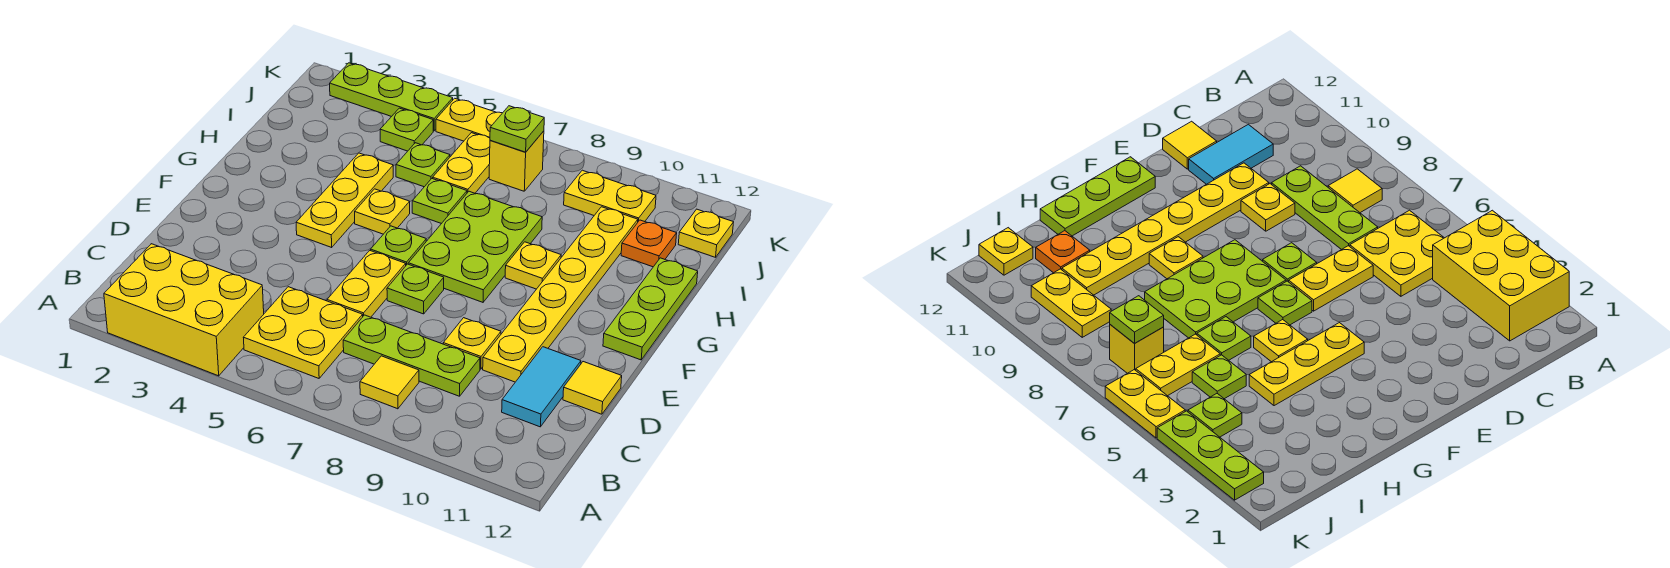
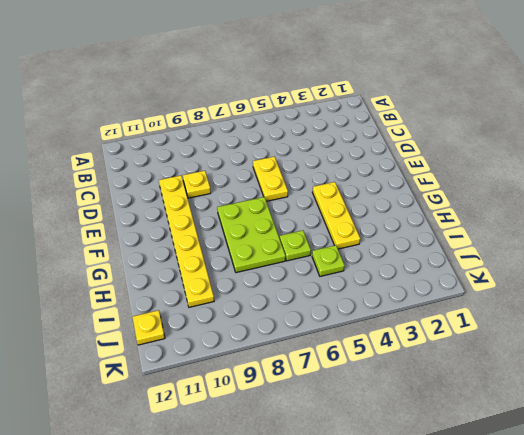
none -> yellow brick A2:B4 level 1
none -> yellow plate B5:C6 level 1
none -> yellow tile B8 level 1

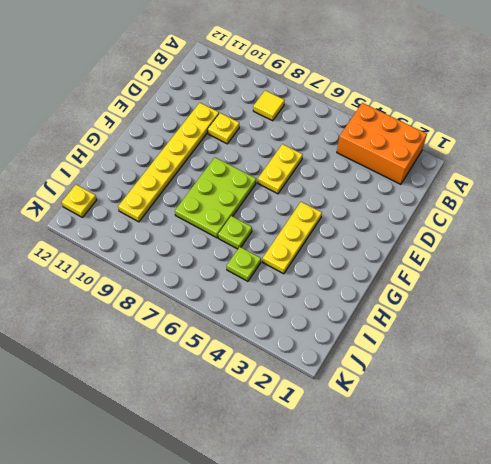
orange brick A2:B4 level 1 -> yellow brick A2:B4 level 1
none -> yellow plate B5:C6 level 1
none -> lime plate C7:C9 level 1
none -> cyan tile C11:D11 level 1

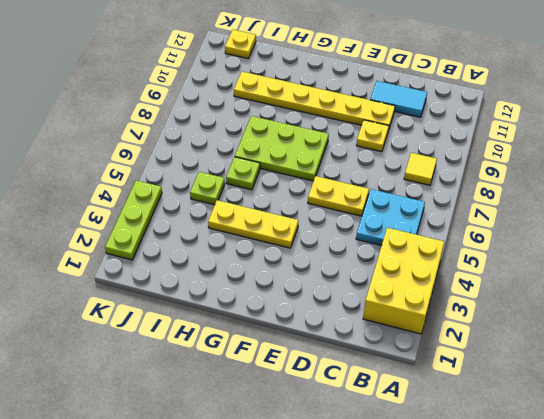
cyan plate B5:C6 level 1 -> yellow plate B5:C6 level 1
none -> lime plate C7:C9 level 1
none -> yellow tile D12 level 1
none -> lime plate E7 level 1

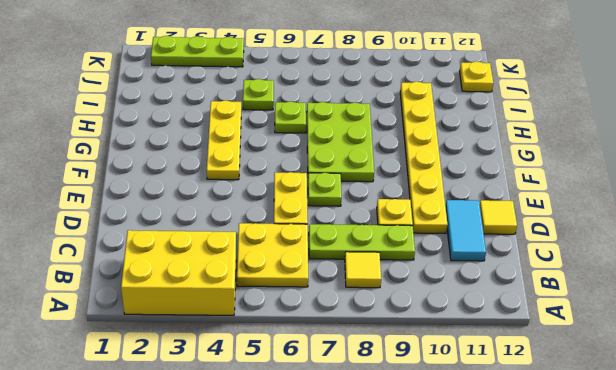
none -> lime plate F6 level 1
none -> lime plate F12:H12 level 1
none -> yellow plate G5 level 1

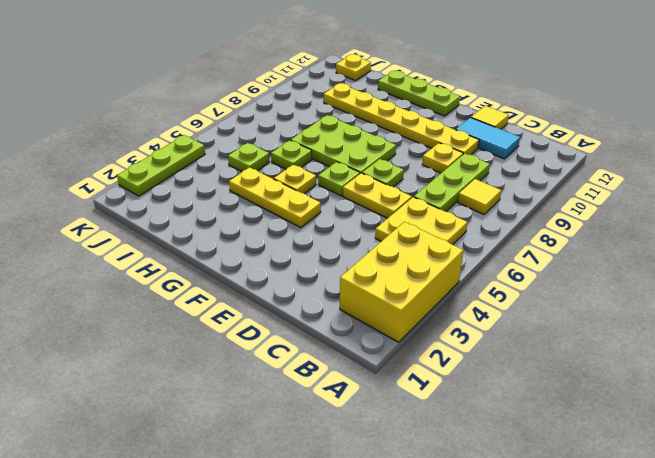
none -> yellow plate G9 level 1
none -> yellow plate I6:J6 level 1
none -> orange plate I11 level 1

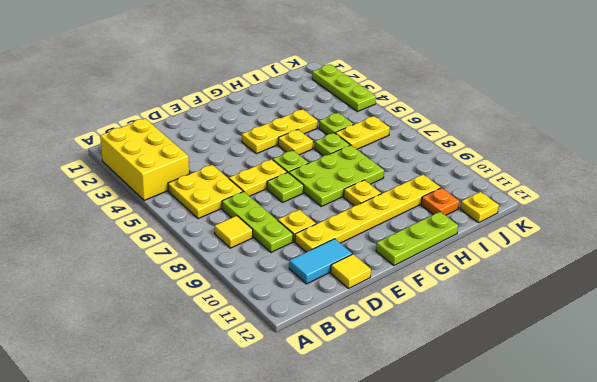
none -> lime plate J4 level 1
none -> yellow brick J7 level 1
none -> yellow plate J9:J10 level 1

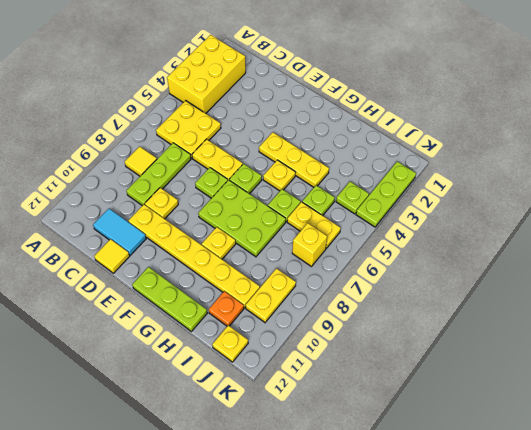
none -> yellow plate K5:K6 level 1
none -> lime plate J7 level 2

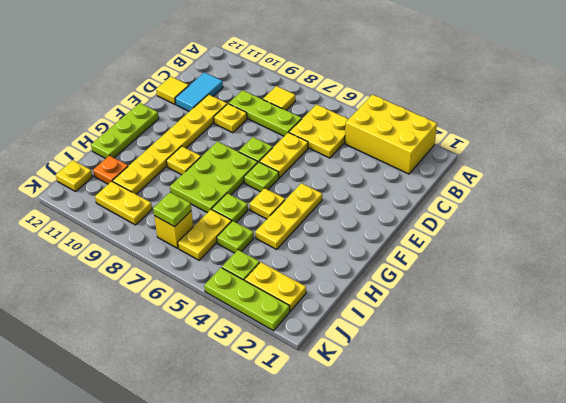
yellow plate J2:J3 level 1 -> yellow plate K5:K6 level 1

